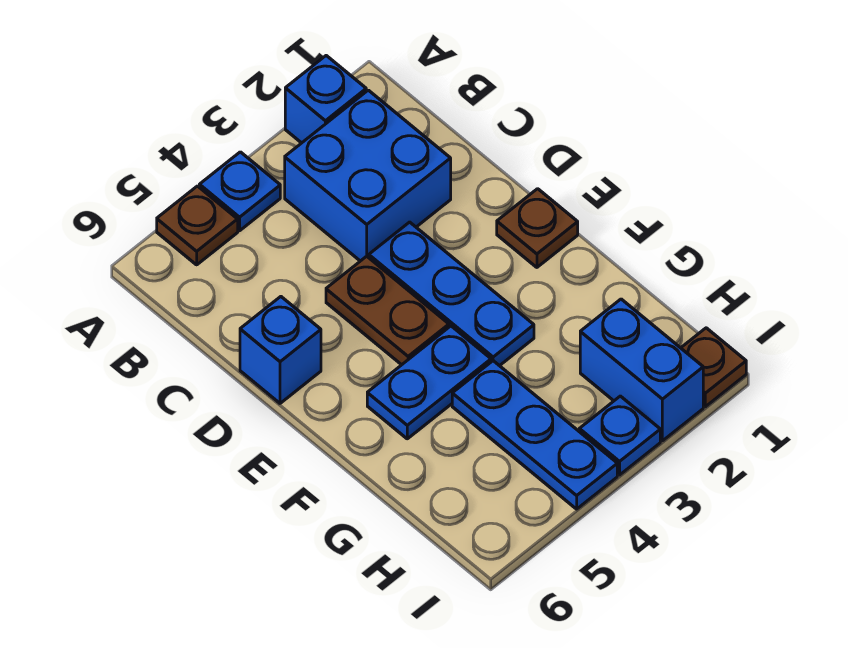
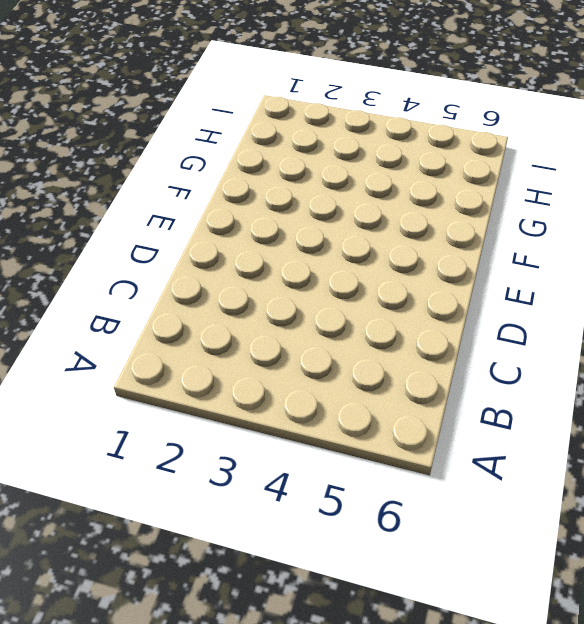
none -> blue brick A2 level 1
none -> blue plate A4 level 1
none -> brown plate A5 level 1

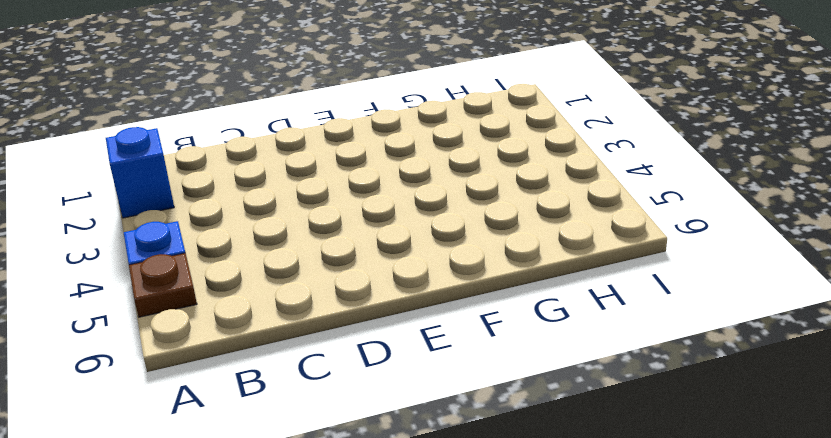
none -> blue brick B2:C3 level 1
none -> blue plate D3:F3 level 1
none -> brown plate D4:E4 level 1

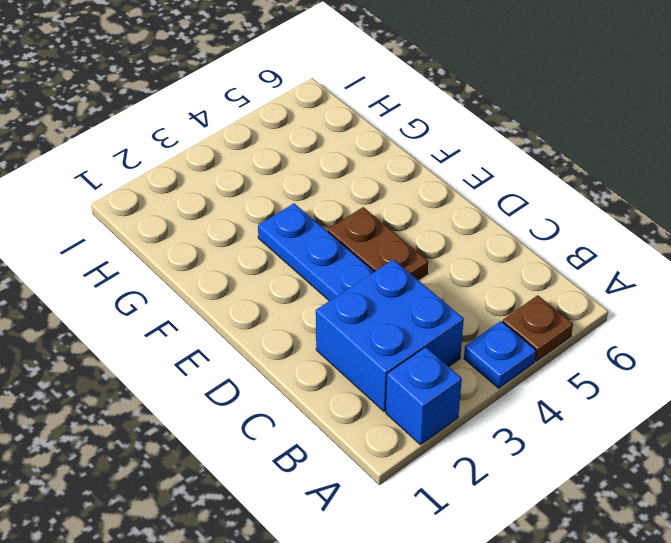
none -> blue brick D6 level 1
none -> brown plate E1 level 1
none -> blue plate F4:F5 level 1

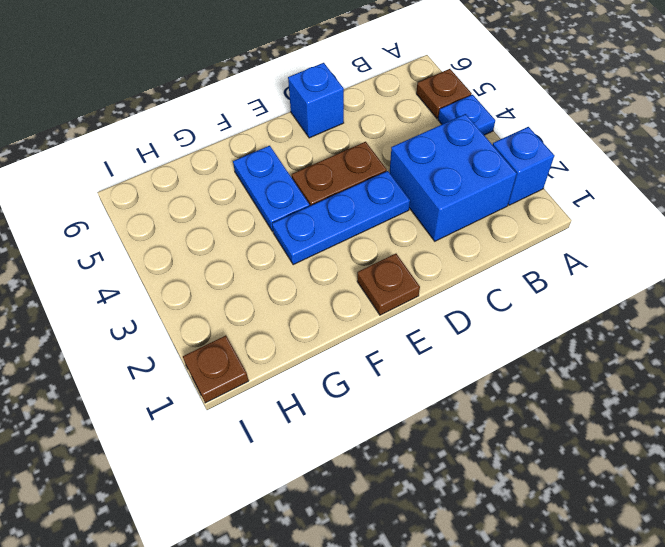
none -> blue plate G4:I4 level 1
none -> blue brick H2:I2 level 1
none -> blue plate I3 level 1

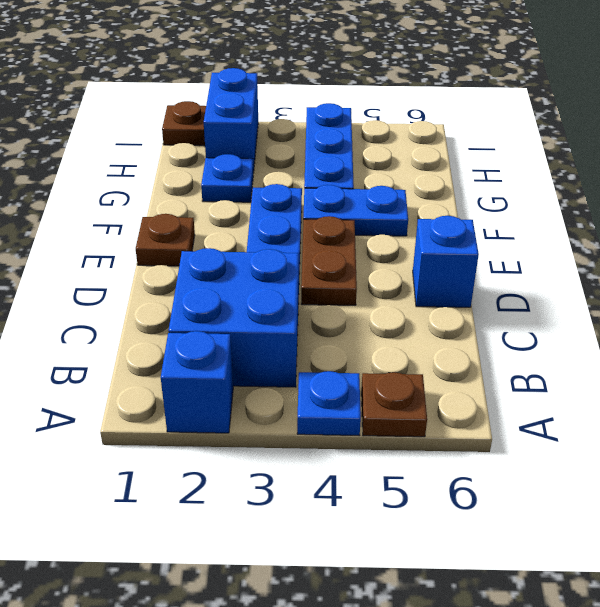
blue plate G2 level 1 -> blue plate I3 level 1

